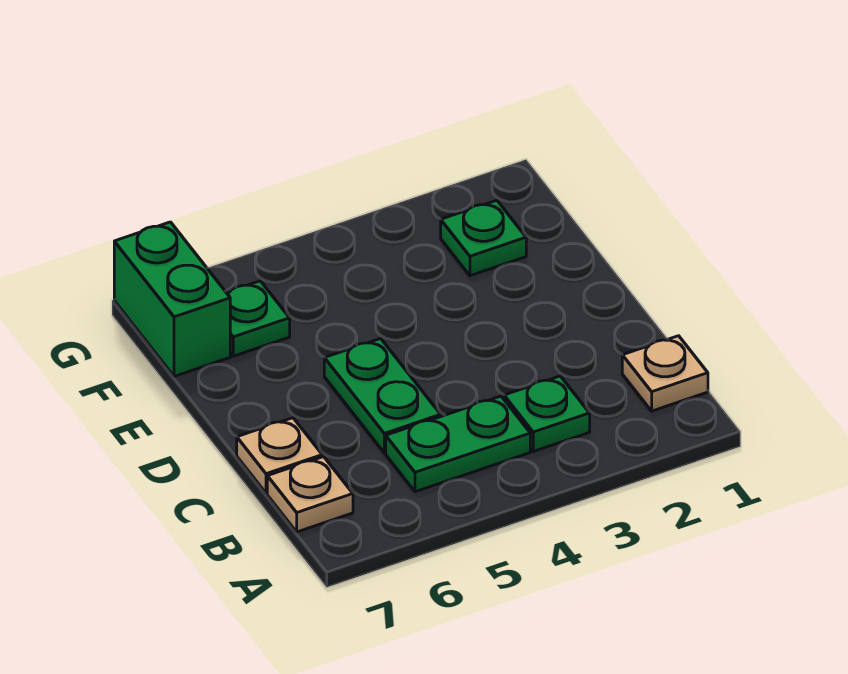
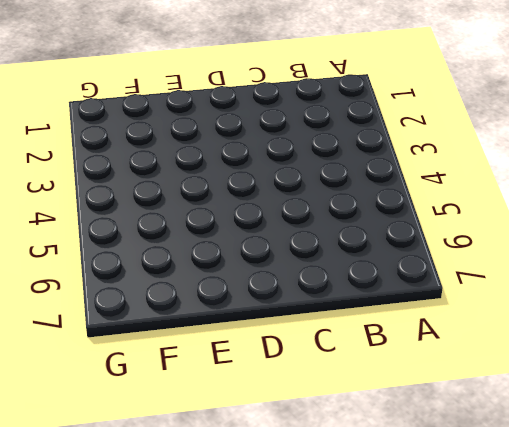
none -> tan plate B1 level 1
none -> green plate B3 level 1

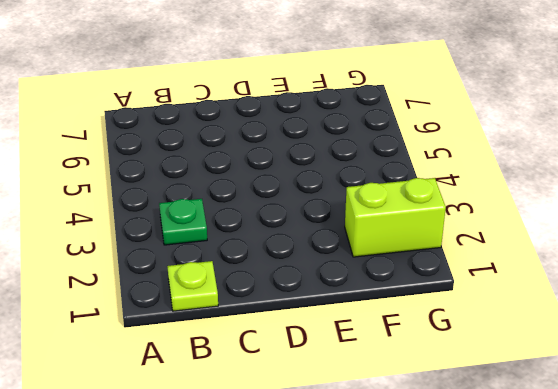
lime plate B1 level 1 -> tan plate B1 level 1
lime brick F2:G2 level 1 -> green plate F2 level 1
none -> green plate B4:B5 level 1
none -> tan plate B7 level 1

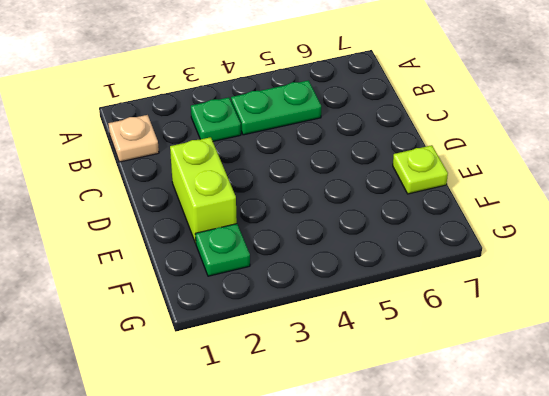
lime brick D2:E2 level 1 -> none
lime plate E7 level 1 -> none
none -> tan plate B7 level 1
none -> green plate C5:D5 level 1

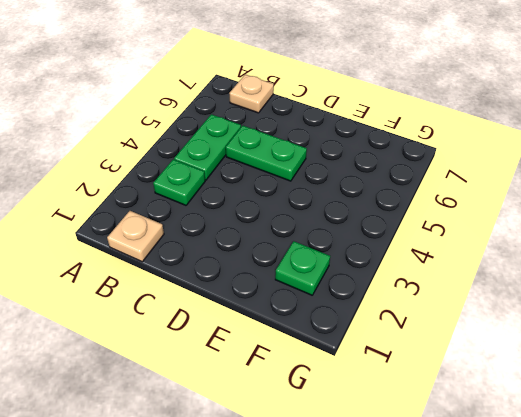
none -> tan plate C7 level 1
none -> green plate F6 level 1

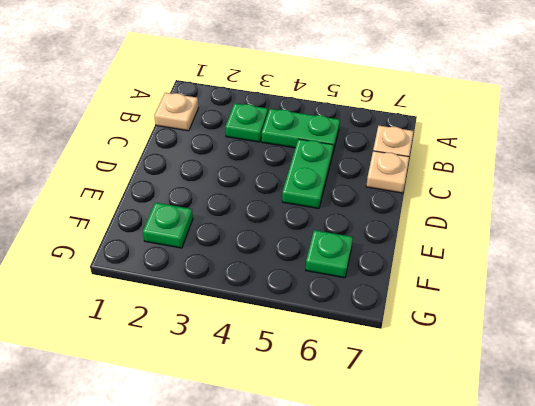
none -> green brick F7:G7 level 1

